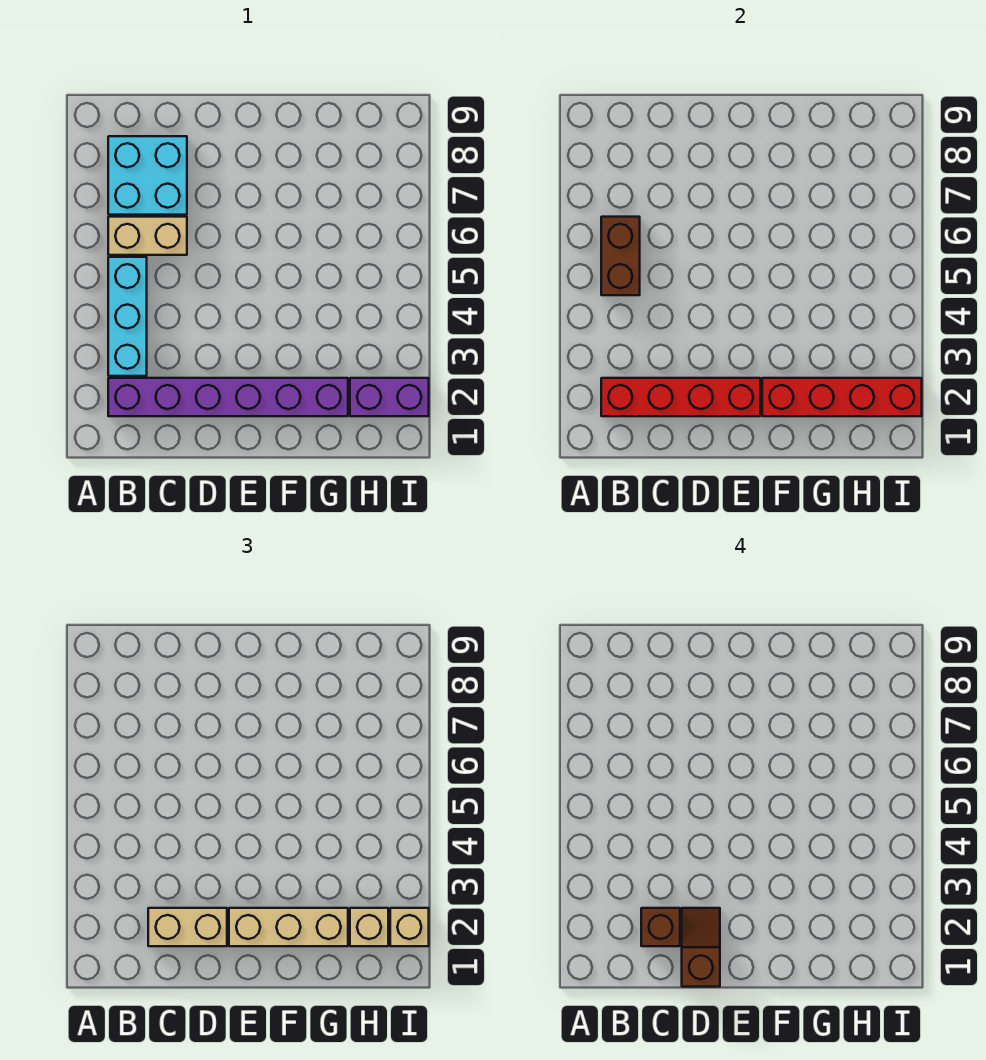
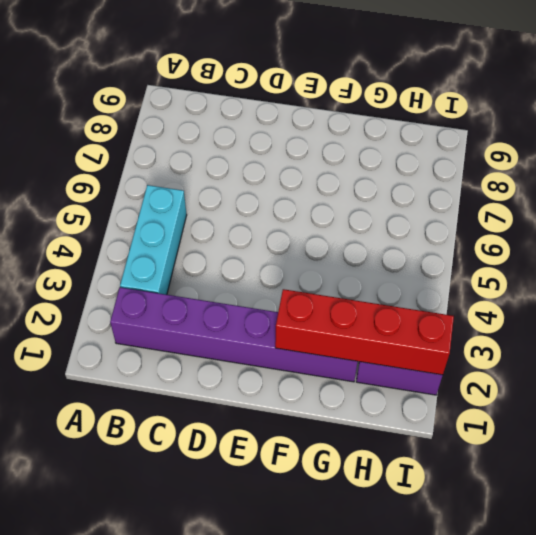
none -> tan brick B6:C6 level 1
none -> cyan brick B7:C8 level 1
none -> red brick B2:E2 level 2

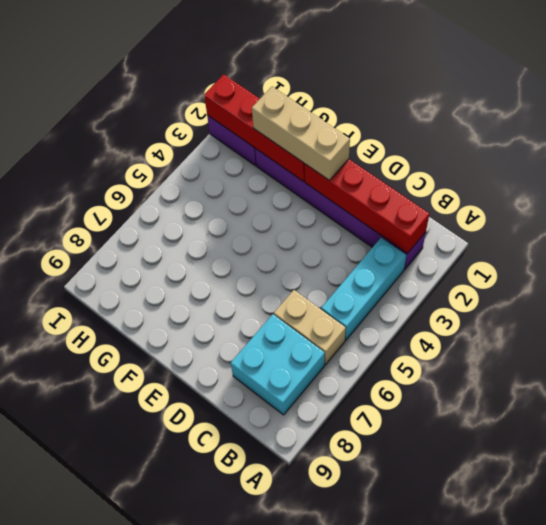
none -> brown brick B5:B6 level 2
none -> tan brick C2:D2 level 3
none -> tan brick H2 level 3

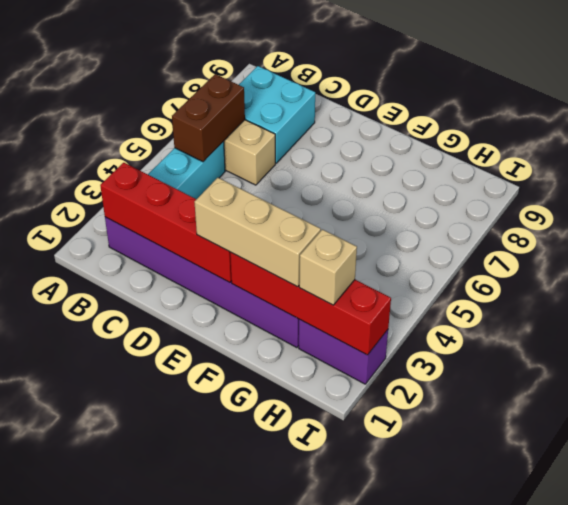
none -> tan brick C2:D2 level 3
none -> tan brick I2 level 3
none -> brown brick C2 level 4

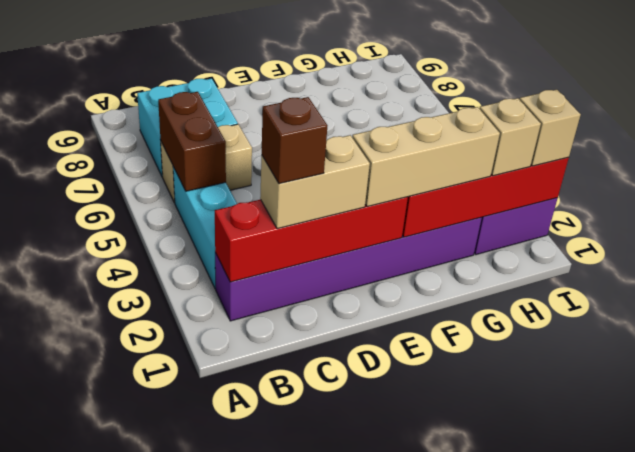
none -> brown slope D1:D2 level 4 top 1

